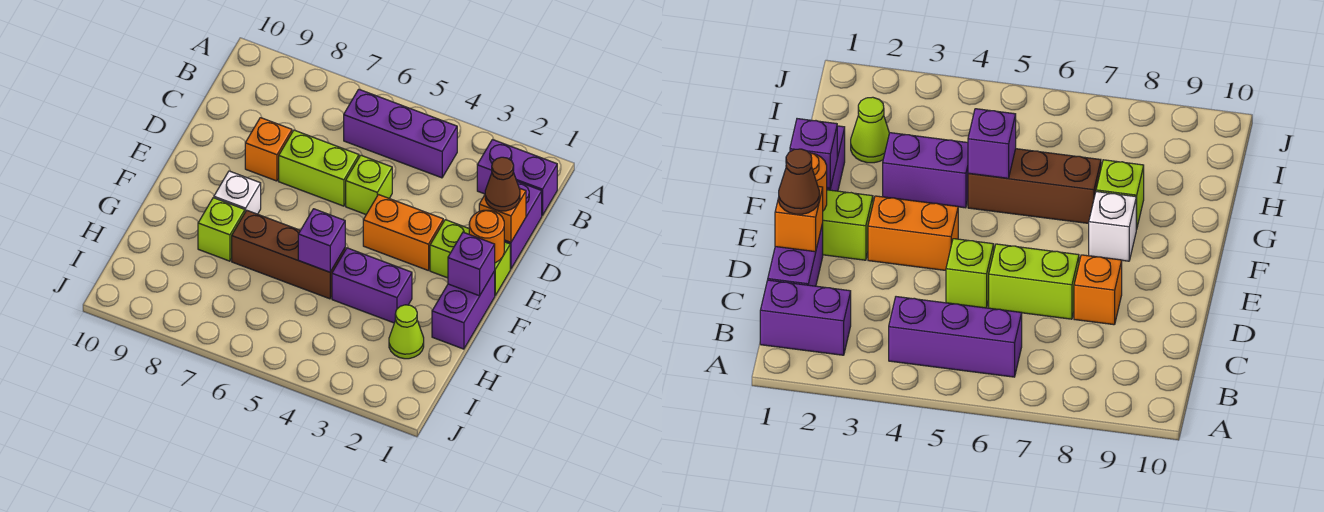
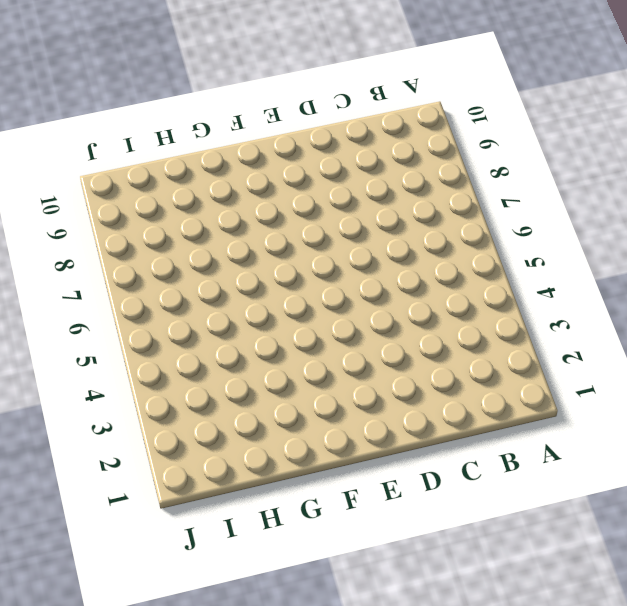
none -> purple brick B1:B2 level 1
none -> purple brick B4:B6 level 1
none -> purple brick C1:D1 level 1

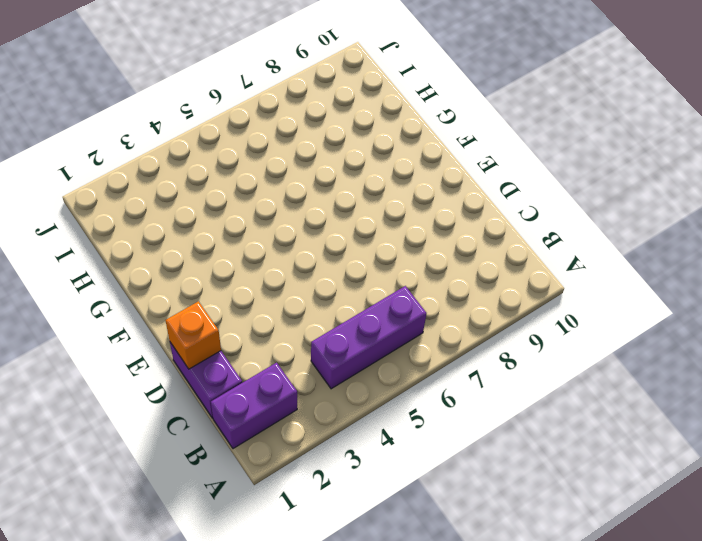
none -> lime brick D5 level 1
none -> lime brick D6:D7 level 1
none -> orange brick D8 level 1

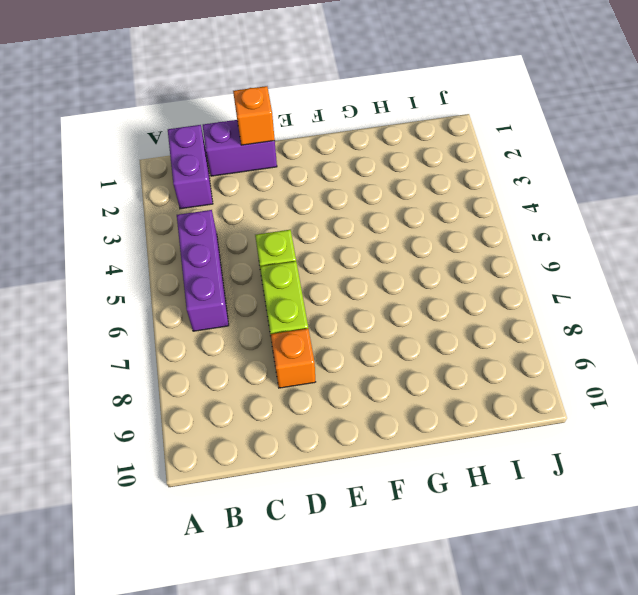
none -> lime brick E1:E2 level 1
none -> orange brick E3:E4 level 1
none -> purple brick F1:G1 level 1

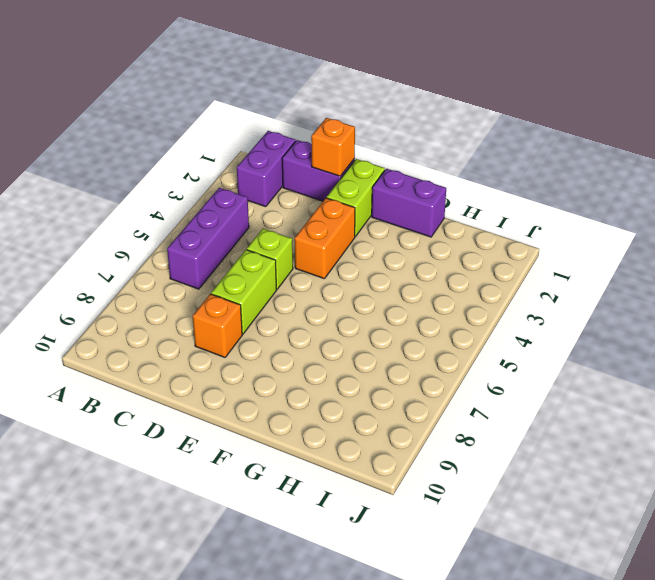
none -> white brick F8 level 1
none -> purple brick G3:G4 level 1
none -> brown brick G5:G7 level 1

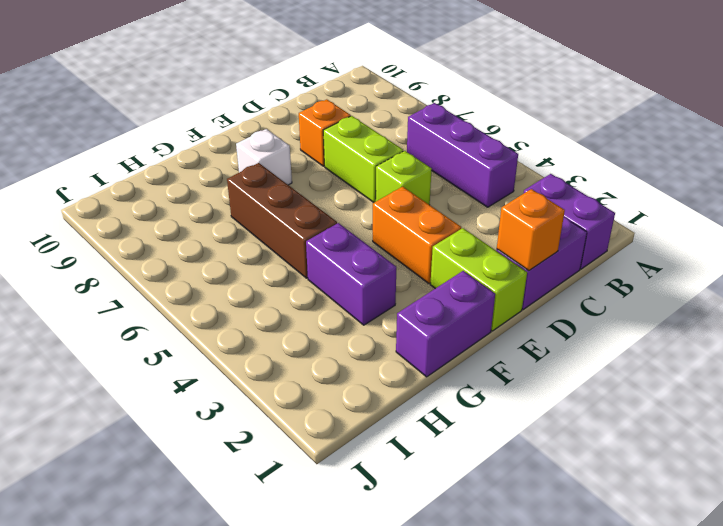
none -> lime brick G8 level 1
none -> lime cone H2 level 1
none -> orange round brick E1 level 2

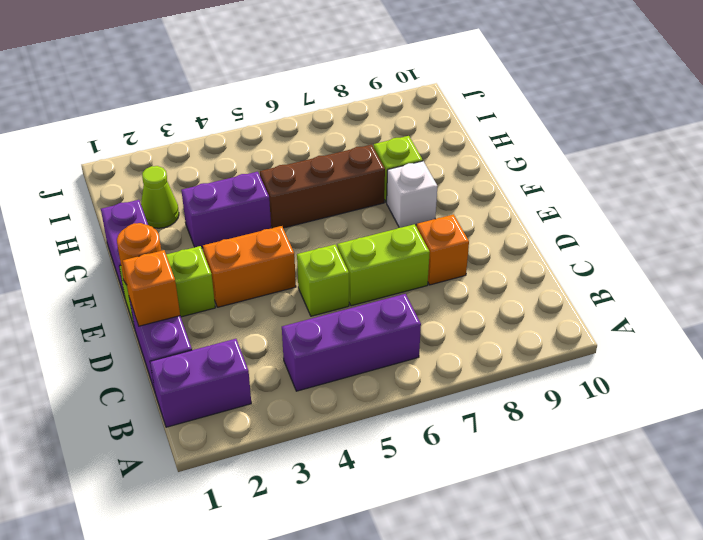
none -> purple brick F1 level 2
none -> purple brick G5 level 2
none -> brown cone D1 level 3

